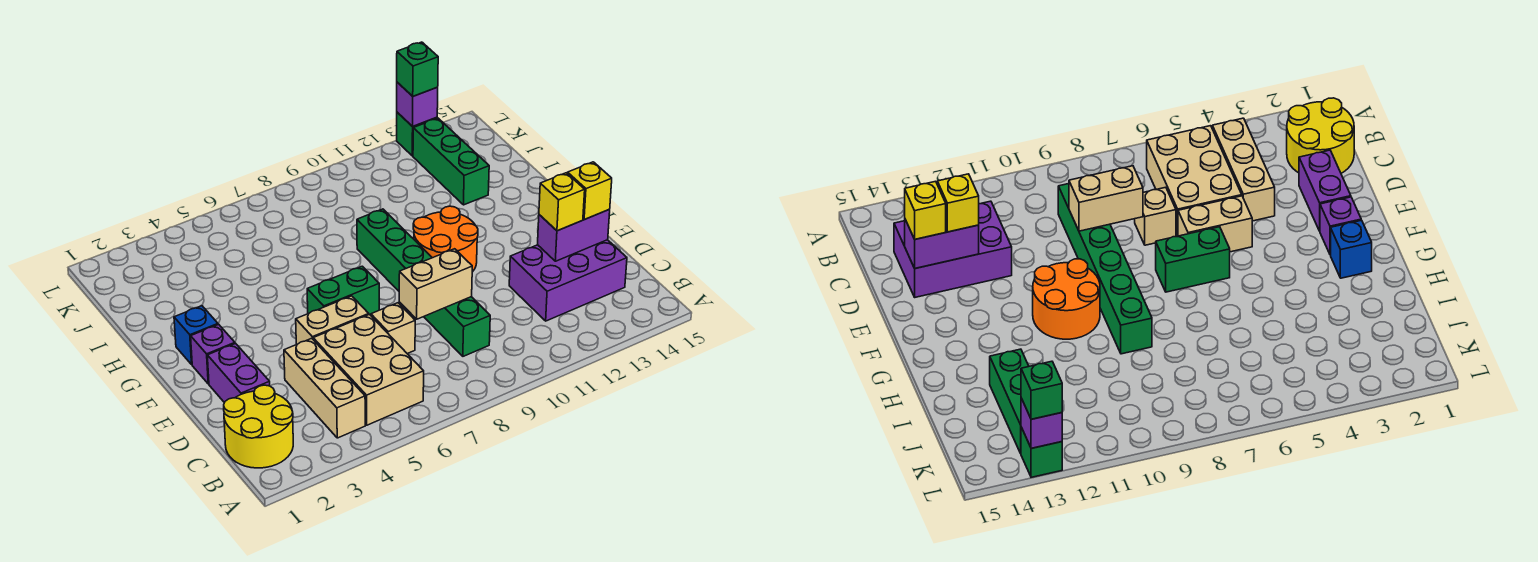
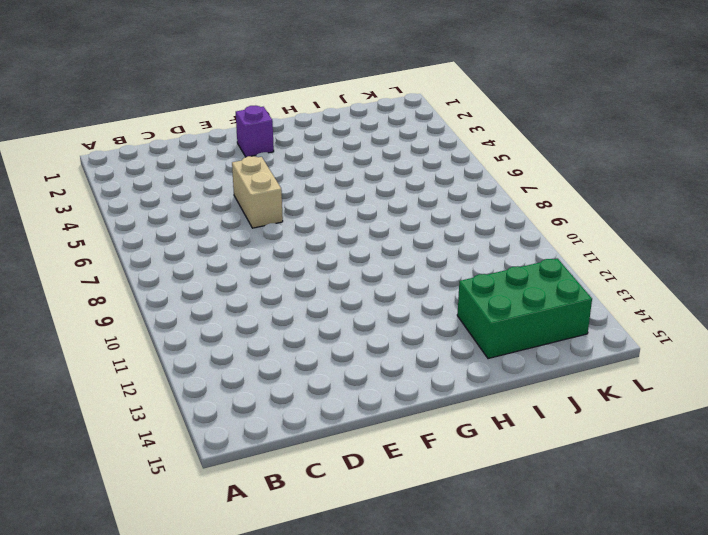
green brick I13:K14 level 1 -> green brick I13:K13 level 1
none -> yellow round brick B1:C2 level 1
none -> tan brick B4:D4 level 1
none -> tan brick B5:D6 level 1

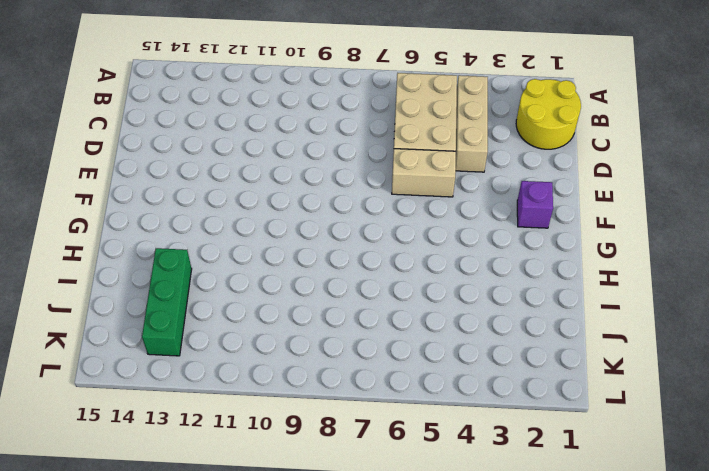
none -> green brick C9:H9 level 1
none -> purple brick C12:D14 level 1
none -> purple brick D2:E2 level 1

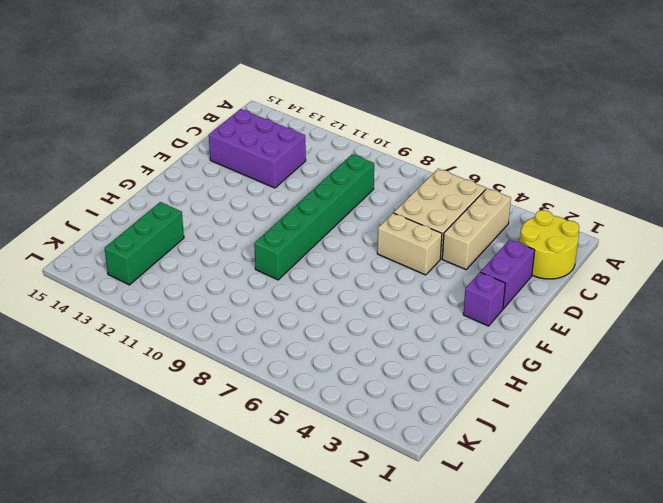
none -> tan brick D7 level 1
none -> green brick F6:F7 level 1
none -> orange round brick F10:G11 level 1

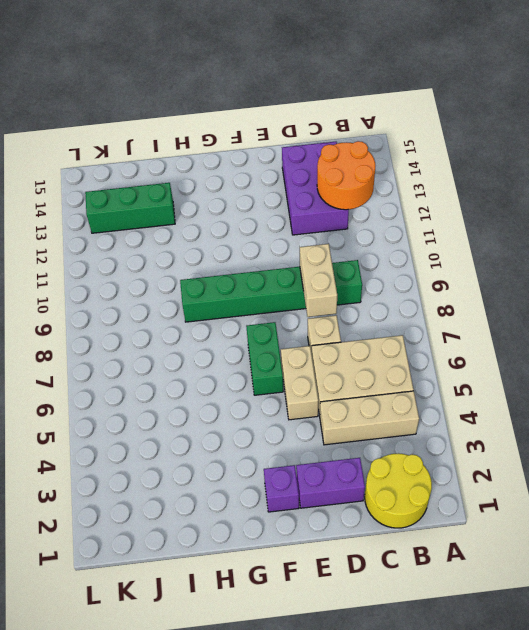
orange round brick B12:C13 level 2 -> orange round brick F10:G11 level 1
none -> blue brick G2 level 1
none -> green brick L13 level 1
none -> purple brick D13:D14 level 2

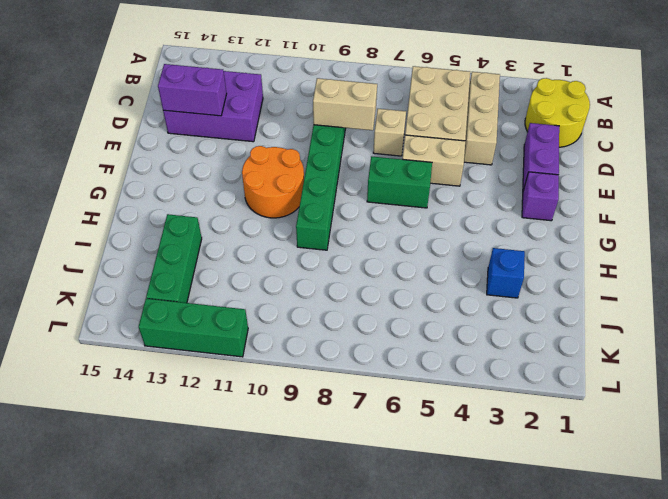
blue brick I3 level 1 -> blue brick G2 level 1
green brick L11:L13 level 1 -> green brick L13 level 1
none -> purple brick L13 level 2
none -> yellow brick D13 level 3
none -> yellow brick D14 level 3

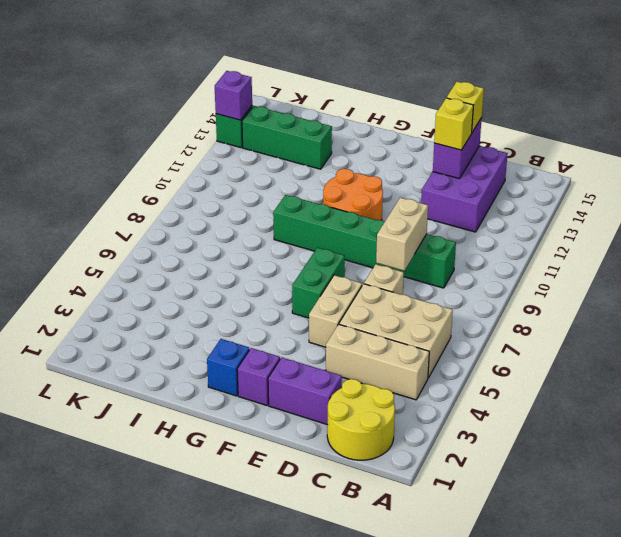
none -> green brick L13 level 3

